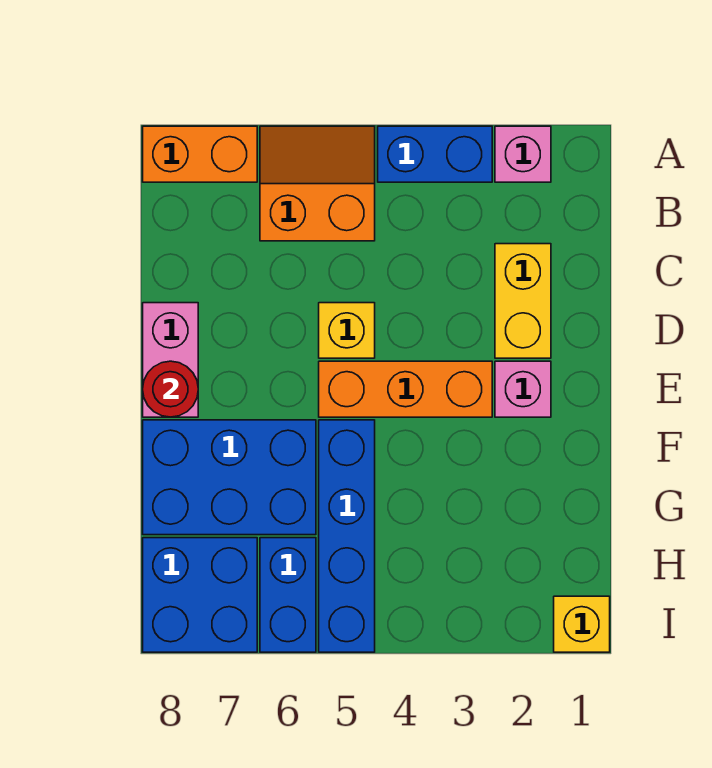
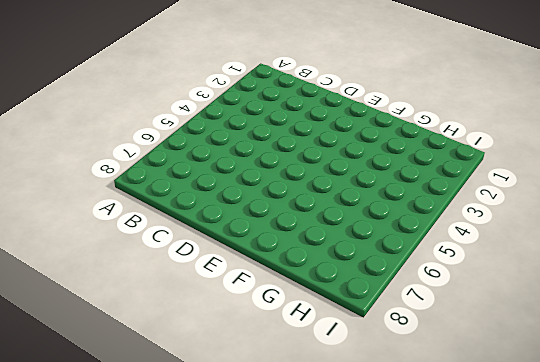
none -> pink brick A2 level 1
none -> blue brick A3:A4 level 1
none -> orange slope A5:B6 level 1 top B

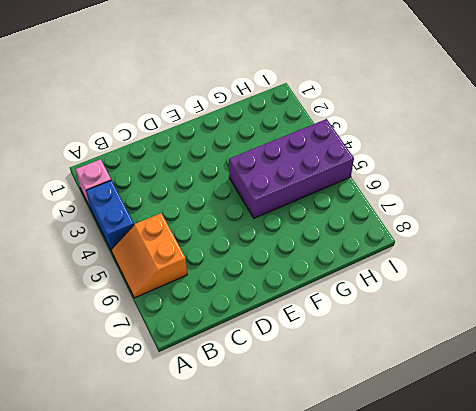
purple brick F4:I5 level 1 -> blue brick F5:I5 level 1
none -> orange brick A7:A8 level 1
none -> yellow brick C2:D2 level 1
none -> yellow brick D5 level 1

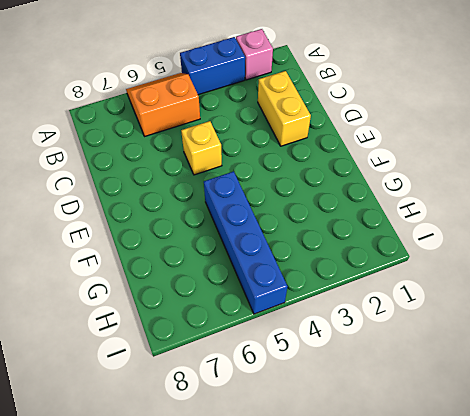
none -> orange brick A7:A8 level 1
none -> pink brick D8:E8 level 1
none -> pink brick E2 level 1

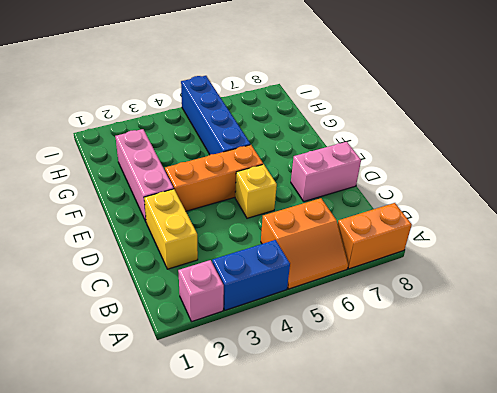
pink brick D7:D8 level 1 -> pink brick D8:E8 level 1
pink brick E2:G2 level 1 -> pink brick E2 level 1
none -> blue brick F6:G8 level 1
none -> blue brick H6:I6 level 1
none -> blue brick H7:I8 level 1

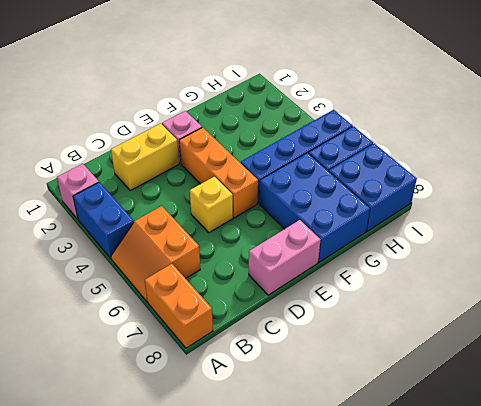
none -> yellow brick I1 level 1
none -> red round brick E8 level 2

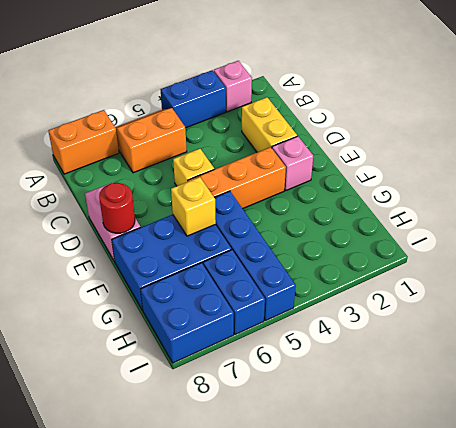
yellow brick F6 level 2 -> yellow brick I1 level 1

